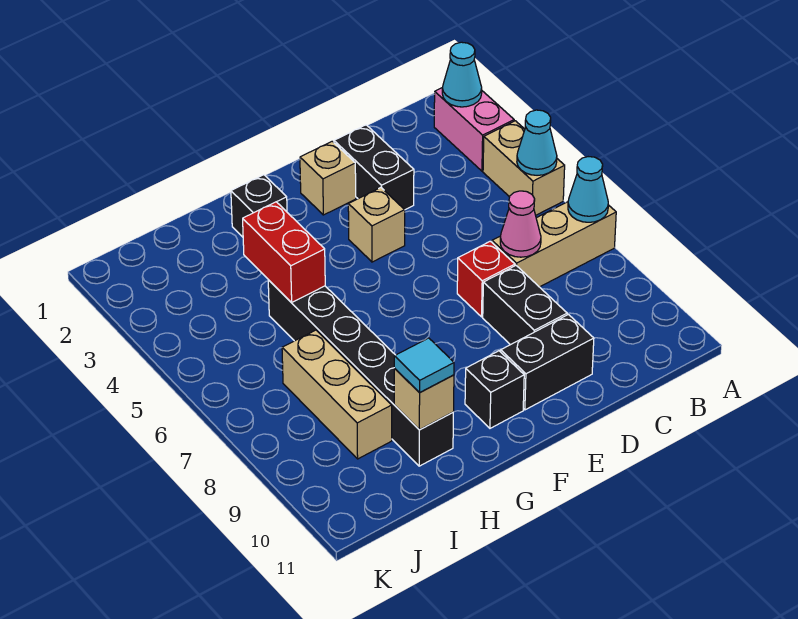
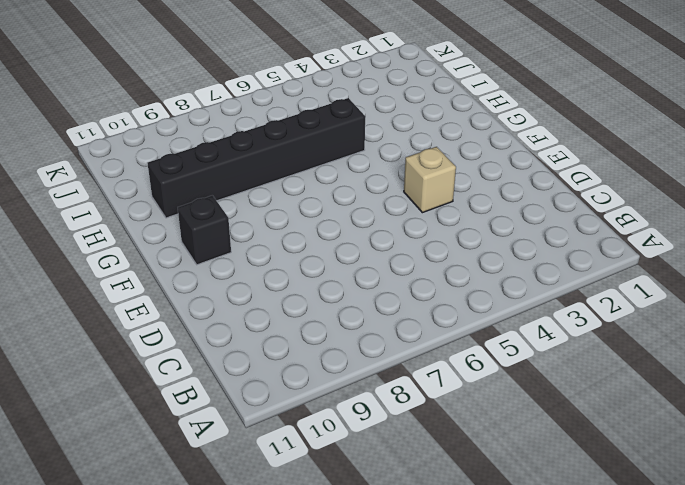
none -> pink brick A2:A3 level 1
none -> tan brick A4:A5 level 1
none -> tan brick A7:C7 level 1

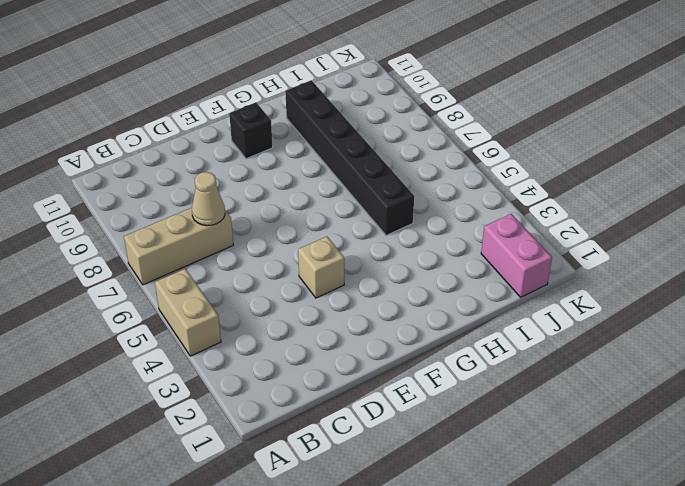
tan cone C7 level 2 -> pink cone C7 level 2
pink brick J1:J2 level 1 -> pink brick A2:A3 level 1
none -> black brick D2:D3 level 1
none -> red brick D7 level 1
none -> black brick D8:D9 level 1

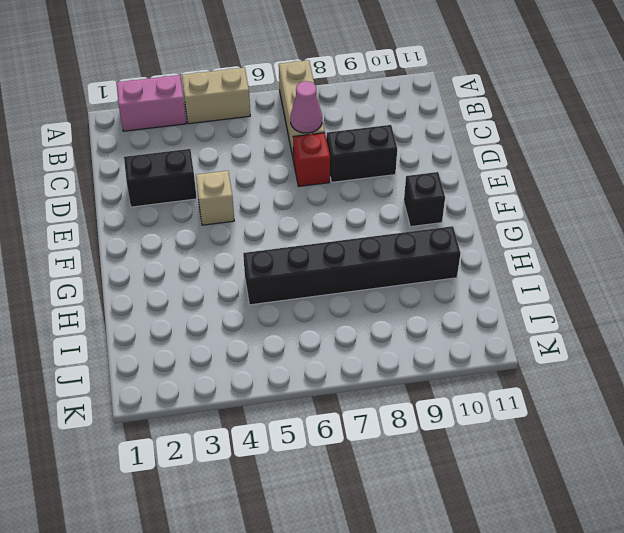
none -> black brick D10:E10 level 1
none -> tan brick E2 level 1
none -> black brick G2 level 1

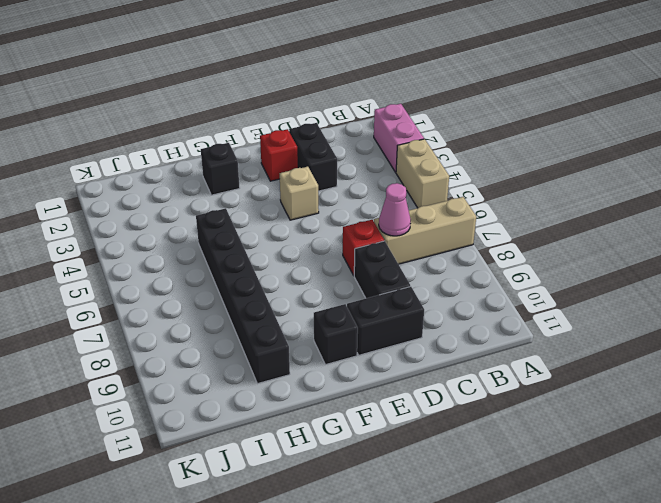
red brick E2 level 1 -> tan brick E2 level 1
none -> tan brick I7:I9 level 1
none -> cyan cone A2 level 2
none -> cyan cone A5 level 2

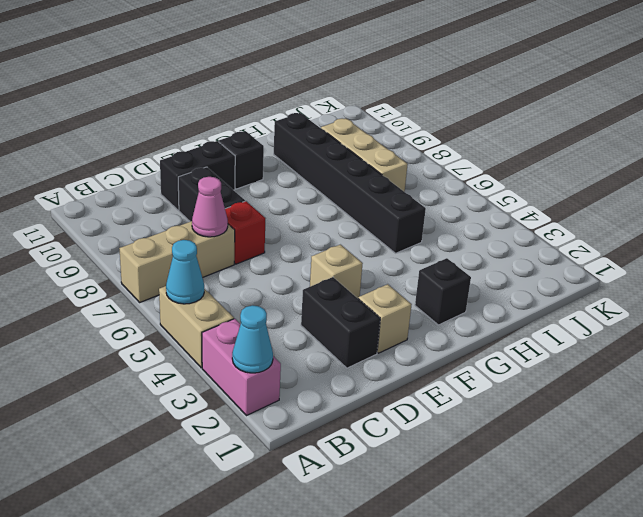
none -> cyan cone A7 level 2
none -> red brick H4:H5 level 2
none -> tan brick H10 level 2

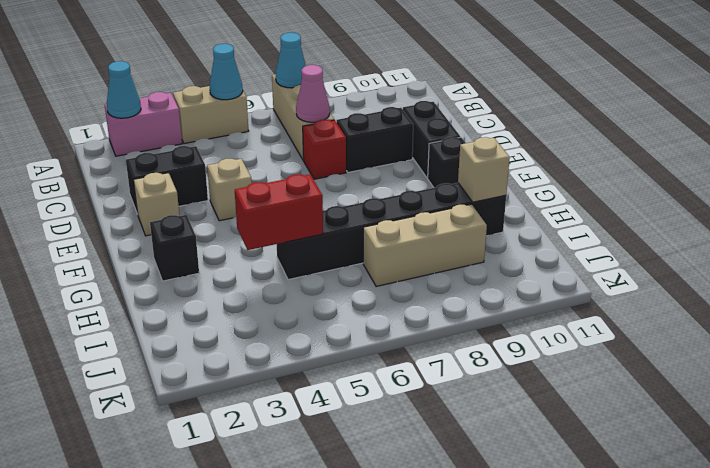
none -> cyan tile H10 level 3

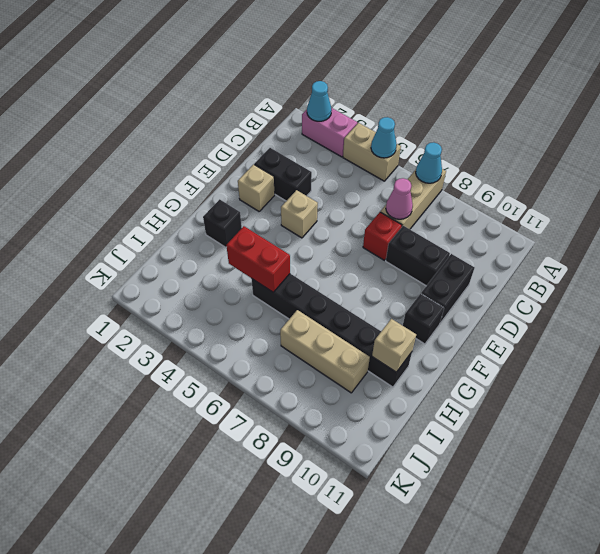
none -> cyan tile H10 level 3

